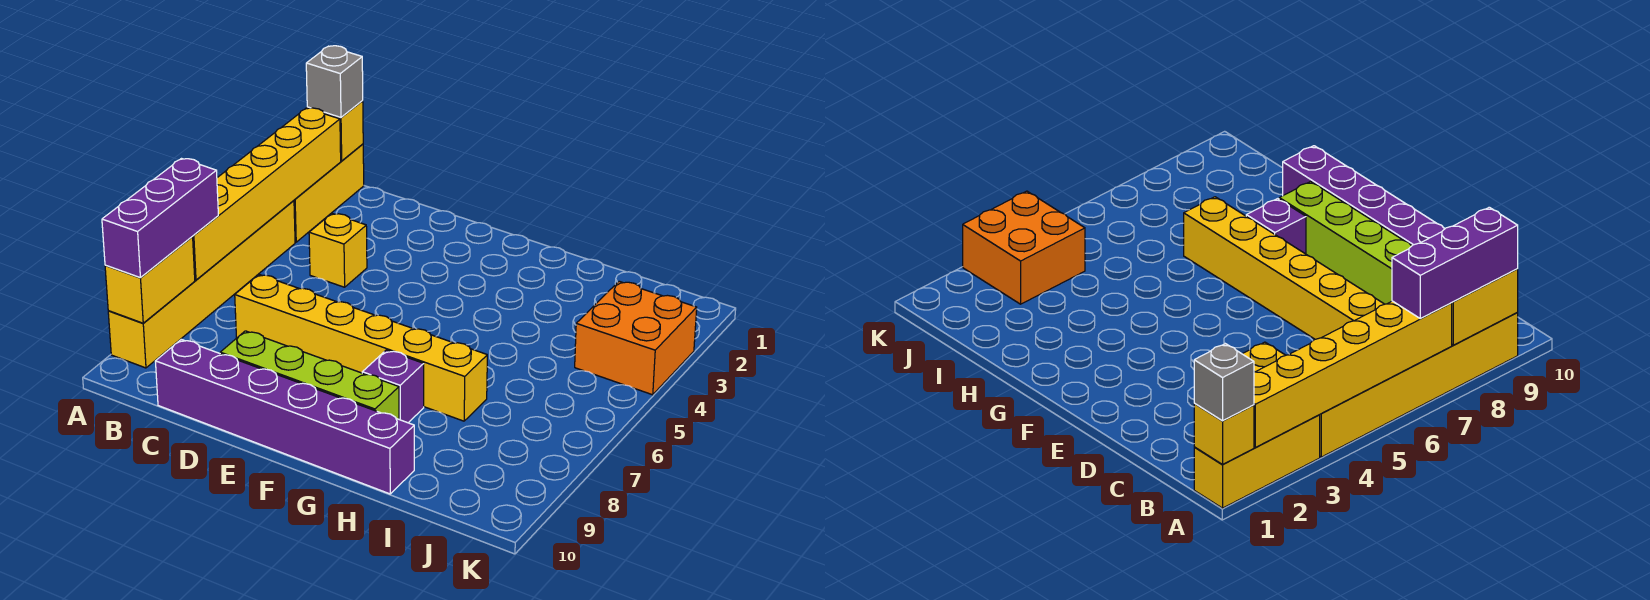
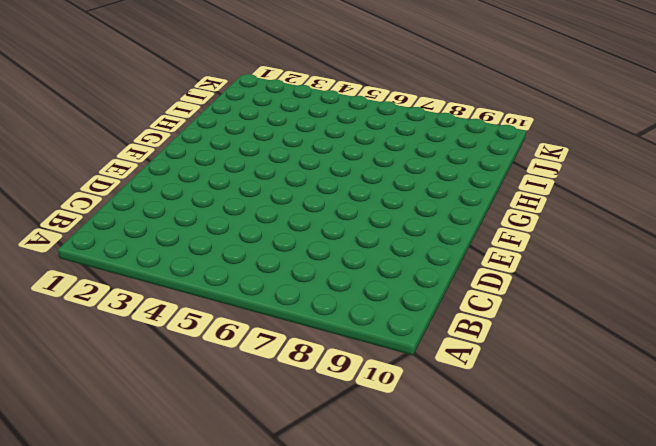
none -> yellow brick A1:A3 level 1
none -> yellow brick A4:A9 level 1
none -> yellow brick C4 level 1

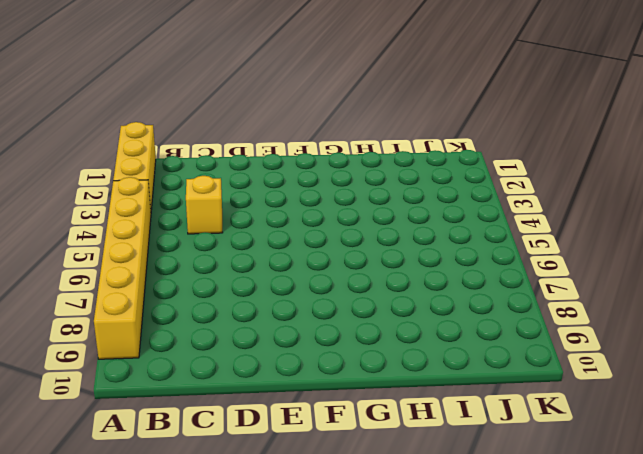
none -> yellow brick C7:H7 level 1
none -> purple brick C10:H10 level 1
none -> lime brick D9:G9 level 1

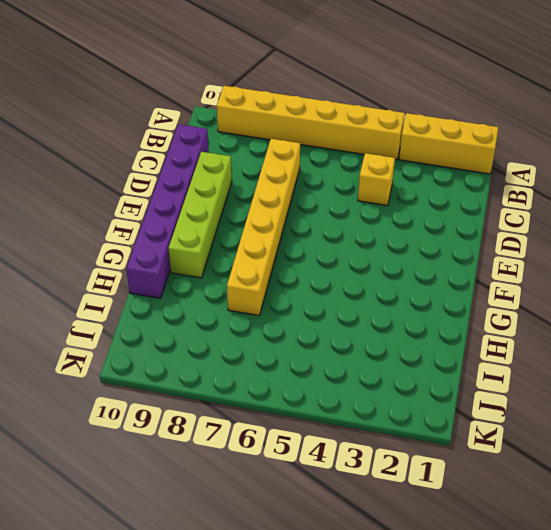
none -> purple brick G8 level 1
none -> orange brick J3:K4 level 1
none -> yellow brick A1 level 2

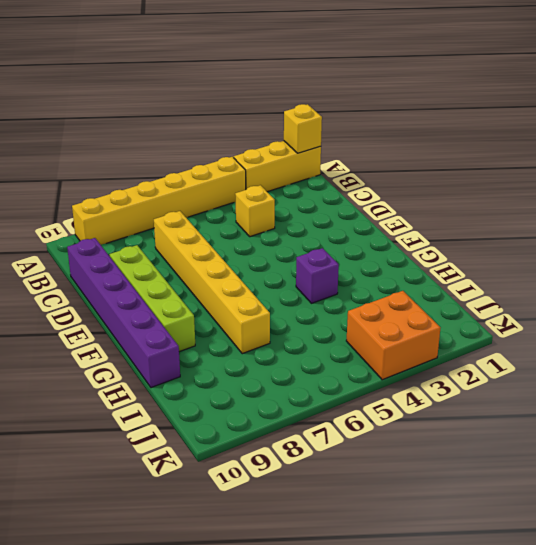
purple brick G4 level 1 -> purple brick G8 level 1
none -> yellow brick A2:A7 level 2
none -> yellow brick A8:A9 level 2
none -> grey brick A1 level 3

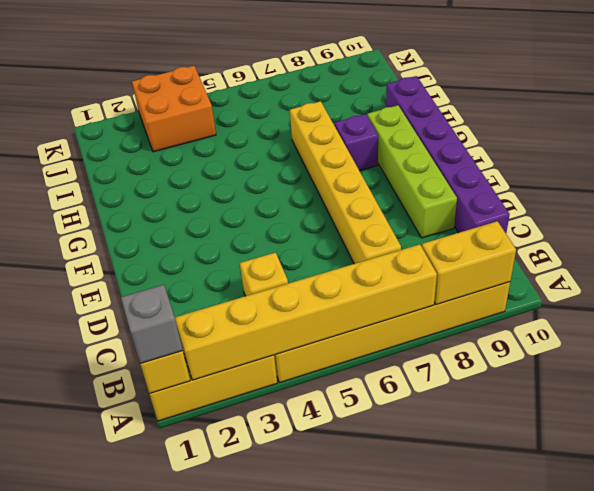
none -> purple brick A7:A9 level 3

